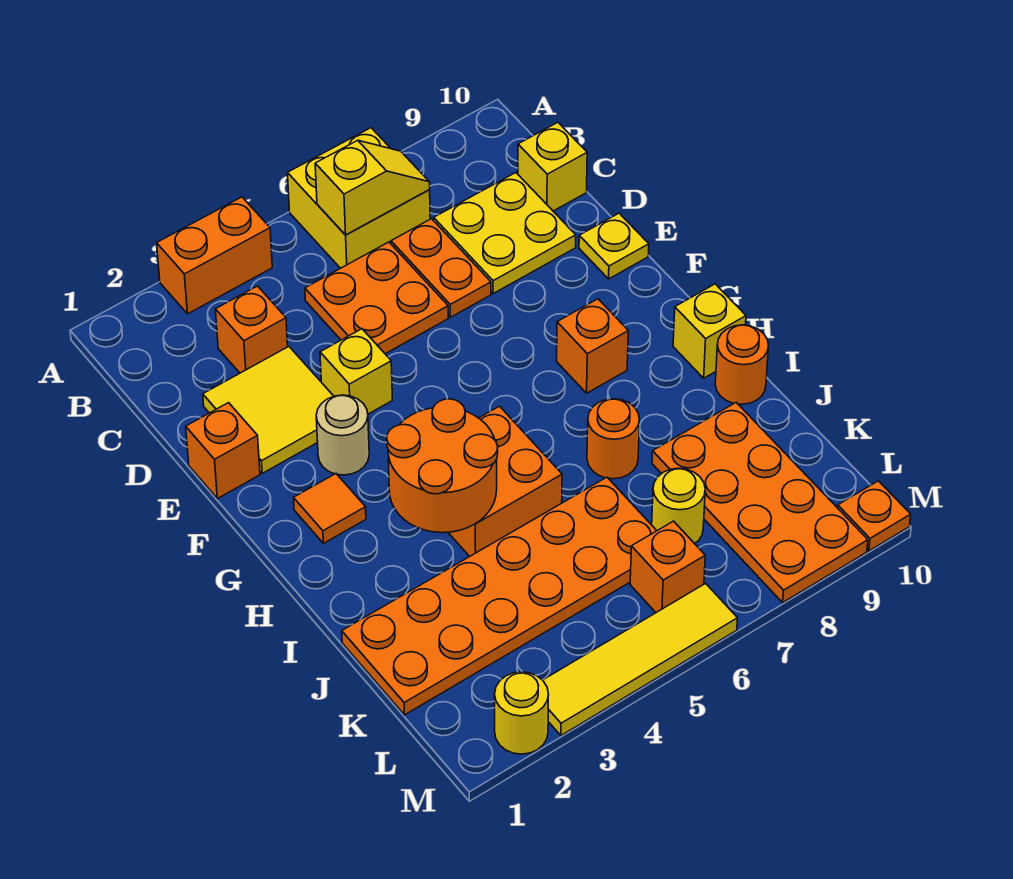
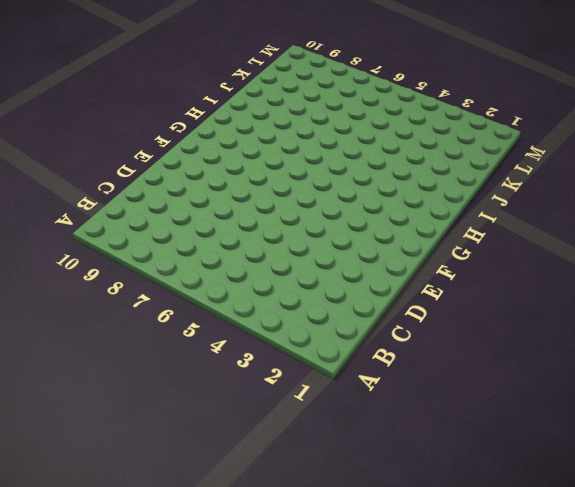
none -> orange brick A3:A4 level 1
none -> yellow brick A6:B7 level 1
none -> orange brick C3 level 1

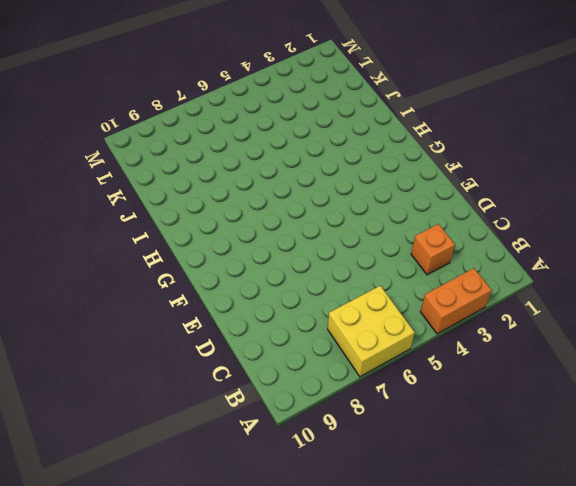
none -> orange plate C5:D6 level 1
none -> orange plate C7:D7 level 1
none -> yellow plate C8:D9 level 1

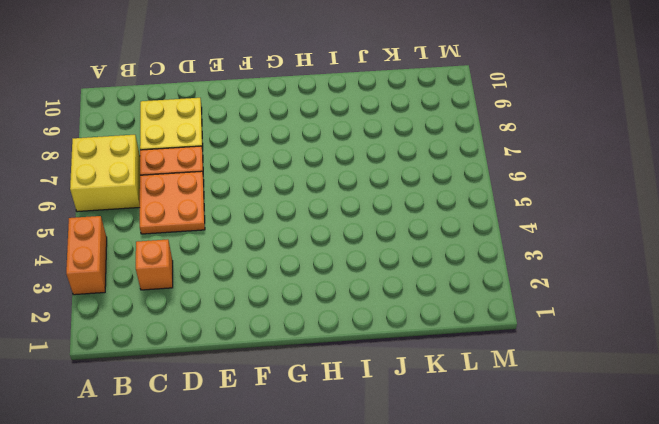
none -> yellow brick C10 level 1
none -> yellow tile D2:E3 level 1
none -> orange brick E1 level 1

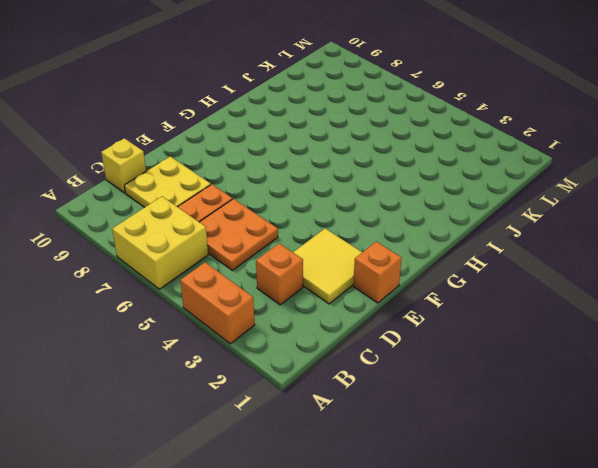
none -> yellow brick E4 level 1
none -> yellow plate E10 level 1
none -> tan round brick F3 level 1

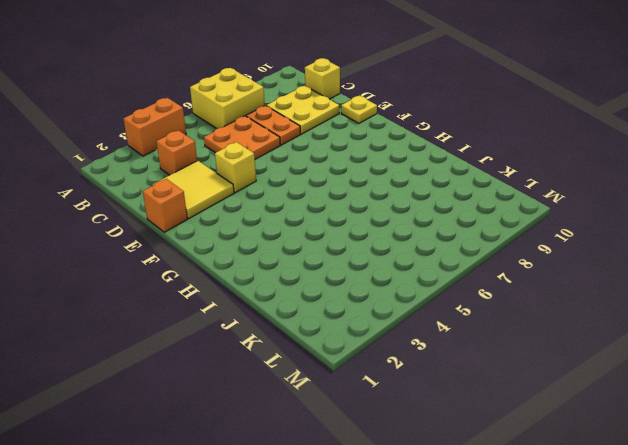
none -> tan round brick F3 level 1
none -> orange tile G2 level 1
none -> orange brick G8 level 1

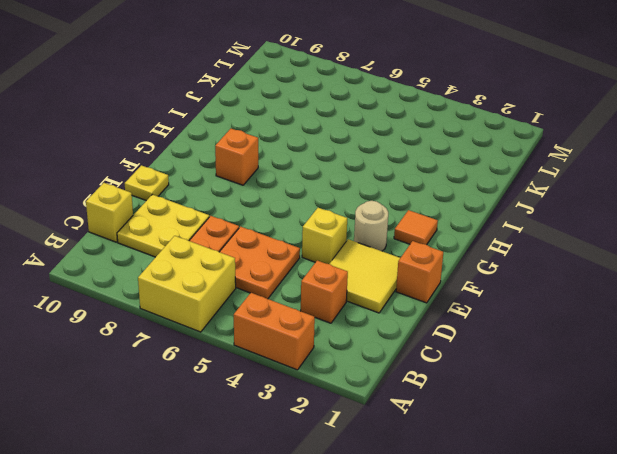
none -> orange brick H4:I5 level 1
none -> yellow brick H10 level 1
none -> orange round brick I7 level 1

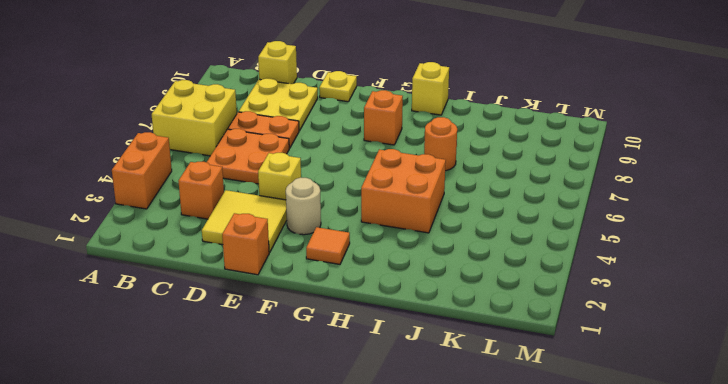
none -> orange round brick I10 level 1
none -> orange plate J1:K6 level 1
none -> orange plate J8:M9 level 1

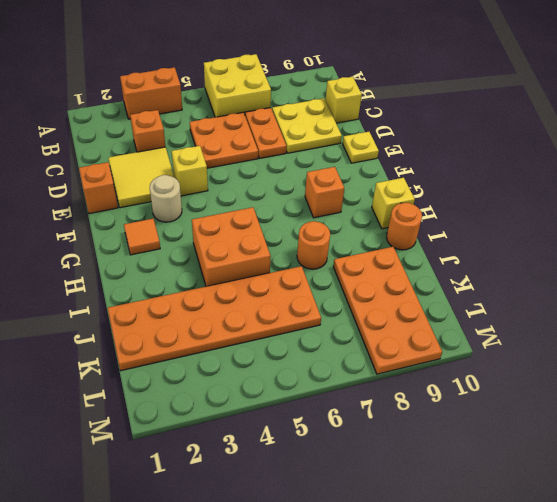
none -> yellow round brick K7 level 1
none -> orange brick L6 level 1
none -> yellow round brick M2 level 1

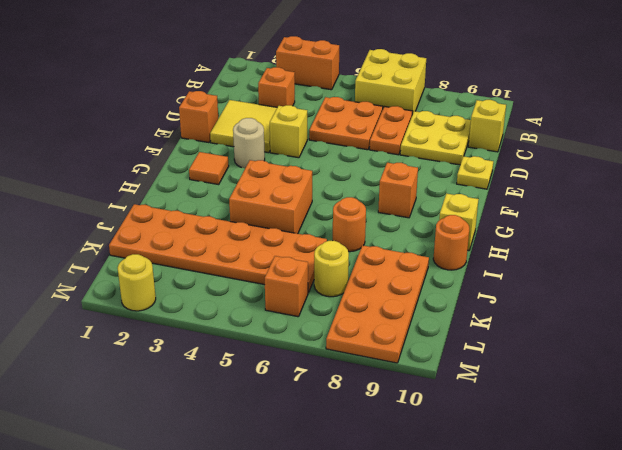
none -> yellow tile M3:M6 level 1
none -> orange plate M10 level 1
none -> yellow slope B6:B7 level 2 top 6

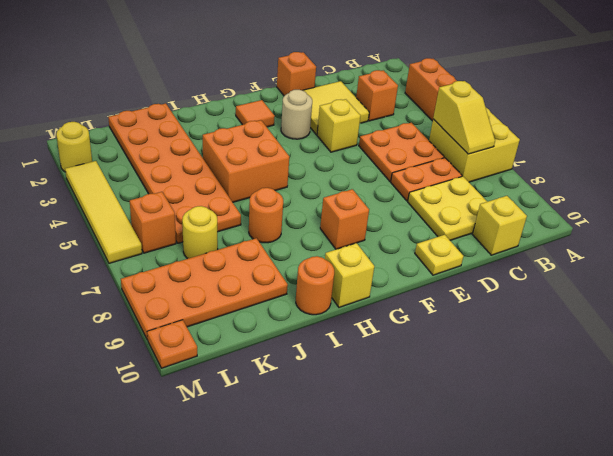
none -> orange round brick H3:I4 level 2

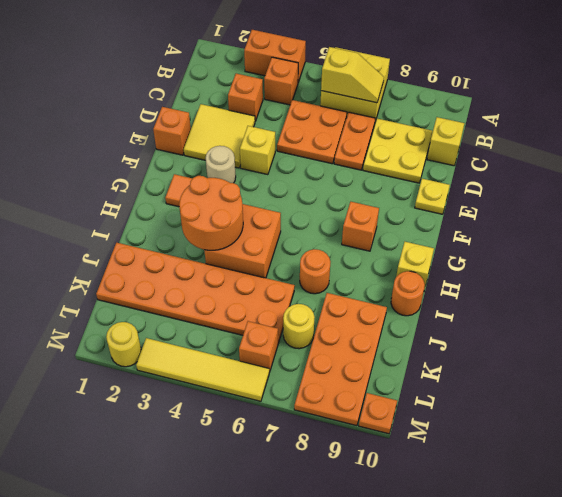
orange brick B4 level 1 -> none

